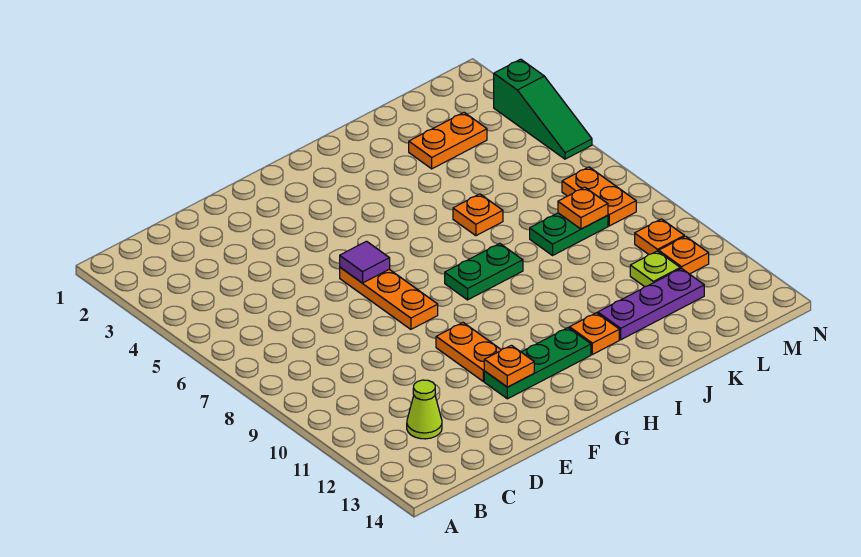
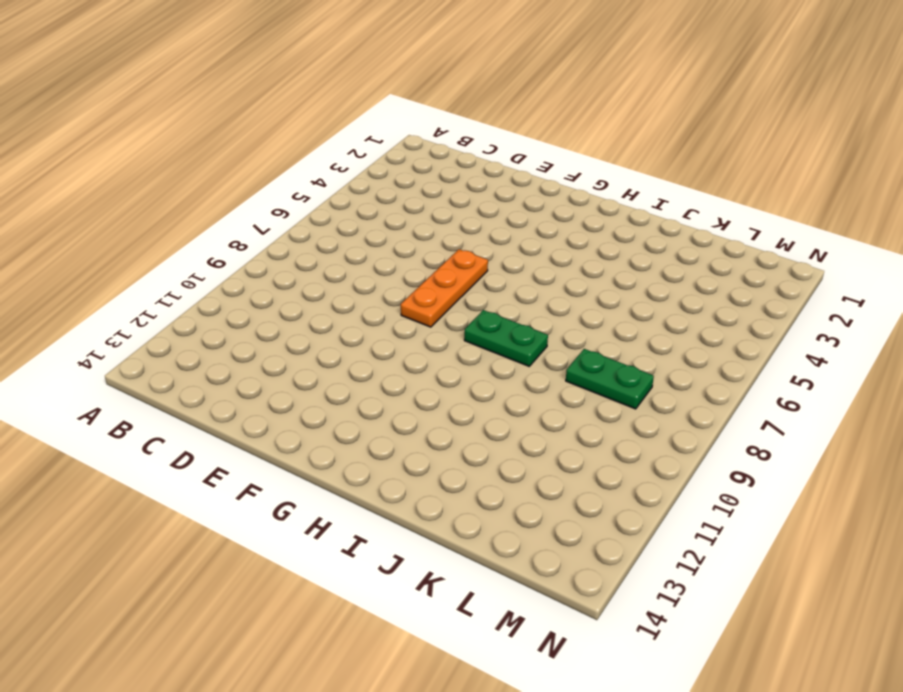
none -> lime cone C12 level 1
none -> orange plate F10:F11 level 1
none -> green plate F12:H12 level 1

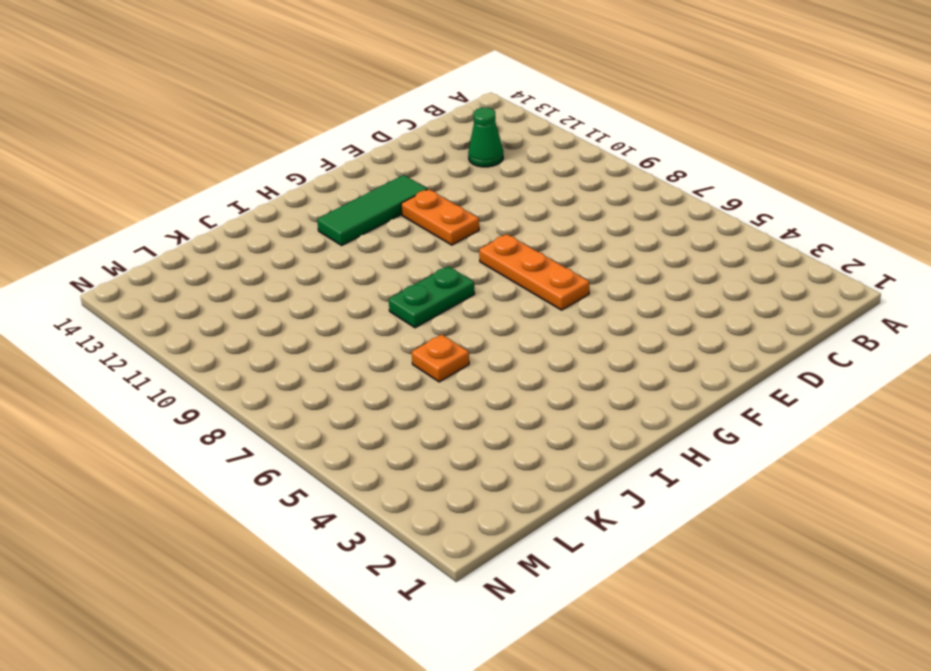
green cone C12 level 1 -> lime cone C12 level 1
green tile F12:H12 level 1 -> green plate F12:H12 level 1
none -> orange plate I12 level 1
none -> purple plate J12:L12 level 1
none -> orange plate K3:L3 level 1

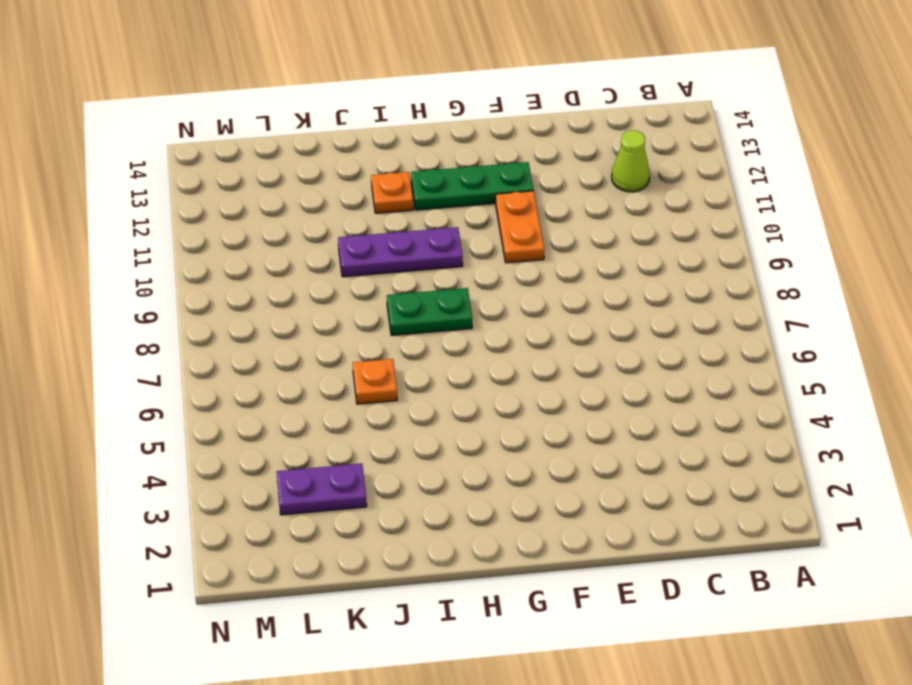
purple plate H10:J10 level 1 -> purple plate J12:L12 level 1
purple plate K3:L3 level 1 -> orange plate K3:L3 level 1
none -> orange plate F6:F8 level 1
none -> green plate K8:L8 level 1
none -> lime plate L11 level 1

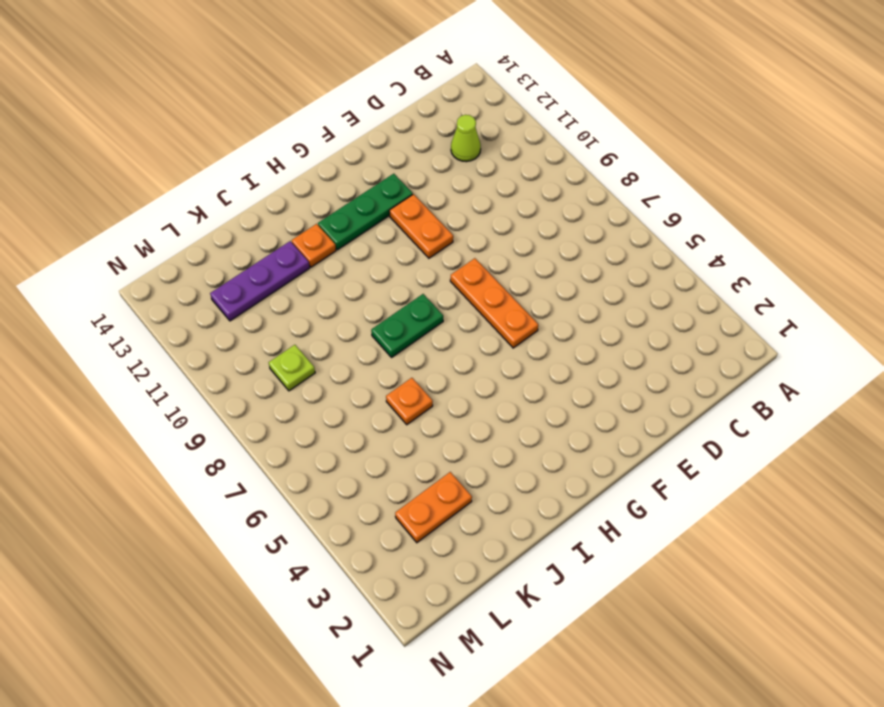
lime plate L9 level 1 -> lime plate L11 level 1
none -> green plate K8:L8 level 1
none -> orange plate M7:M8 level 1
none -> orange plate M10 level 1

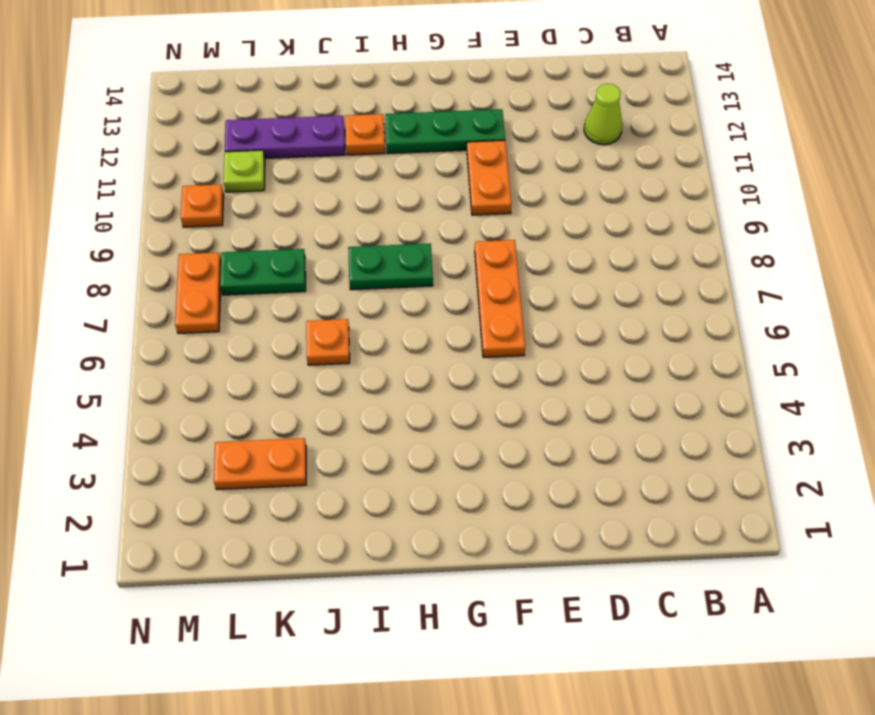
none -> orange plate M11 level 1
none -> green slope N3:N5 level 1 top 3
none -> purple tile F6 level 2

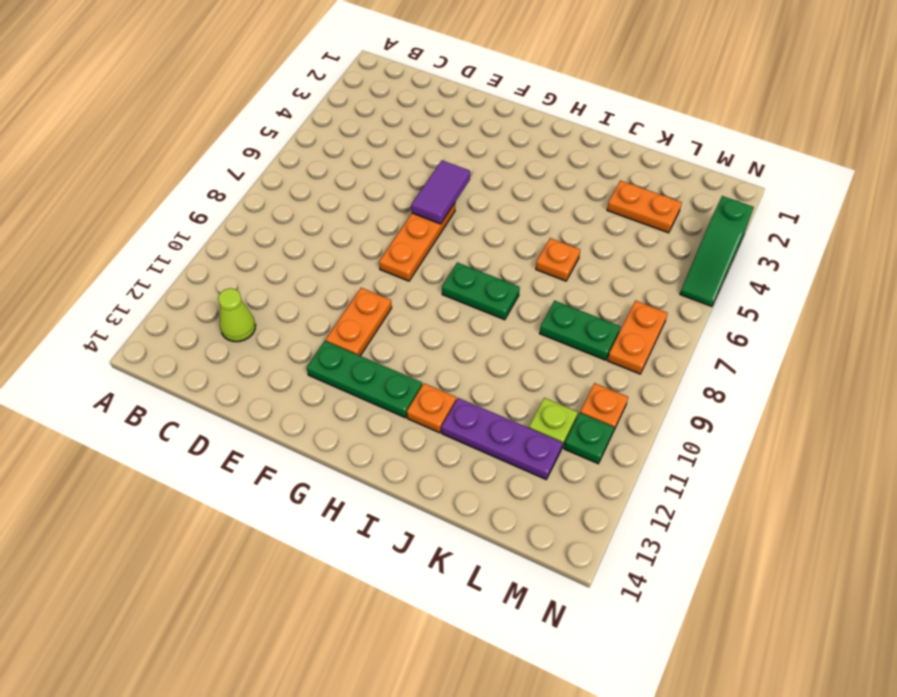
purple tile F5:F6 level 2 -> purple tile F6 level 2
green plate M11 level 1 -> orange plate M11 level 1
none -> orange plate F12 level 2
none -> orange plate L8 level 2

